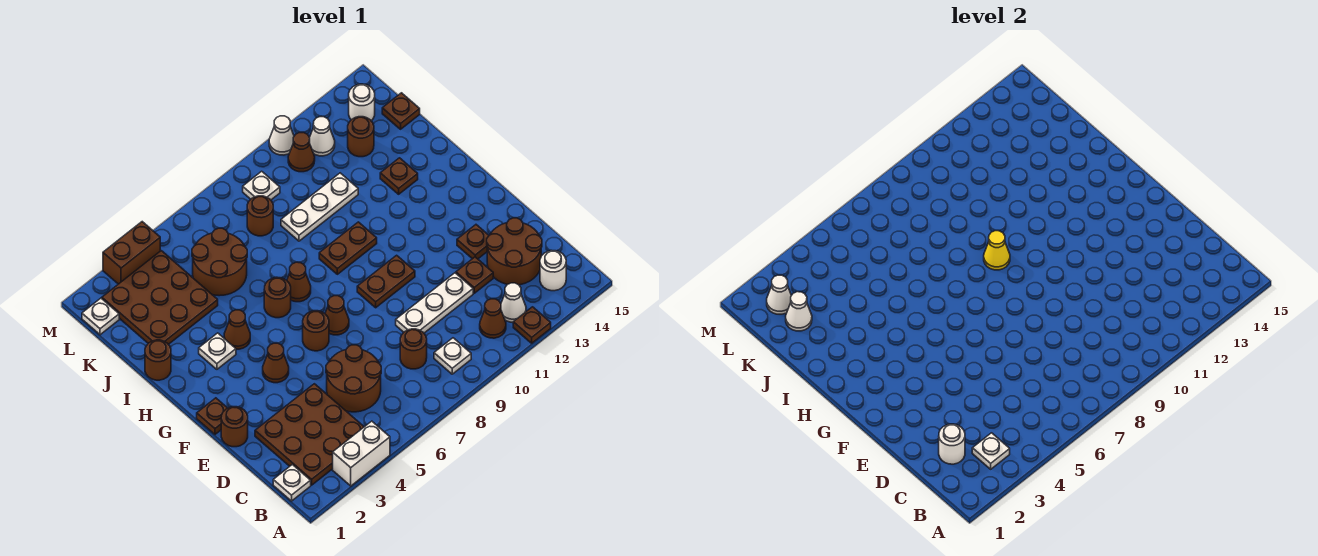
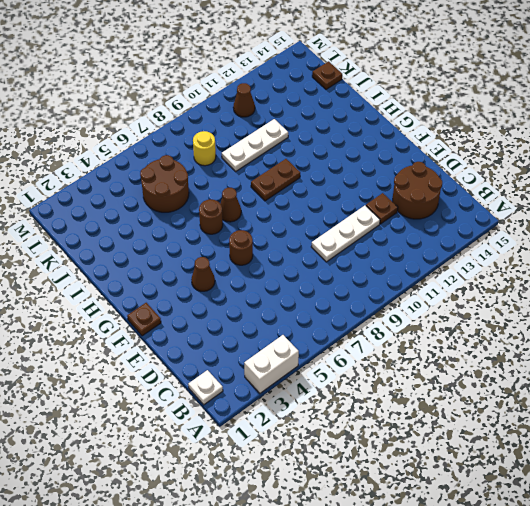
yellow round brick K8 level 1 -> brown round brick K8 level 1
none -> brown plate A12 level 1
none -> brown plate B2:D4 level 1
none -> white plate B9 level 1
none -> brown cone B11 level 1

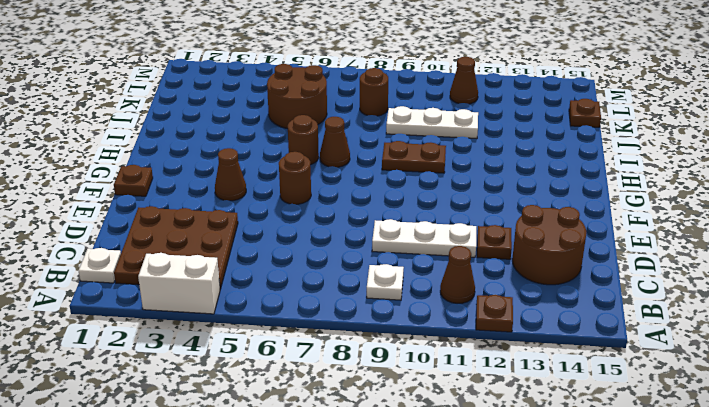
none -> white cone B12 level 1
none -> white round brick B14 level 1
none -> brown round brick C5:D6 level 1
none -> brown round brick C8 level 1

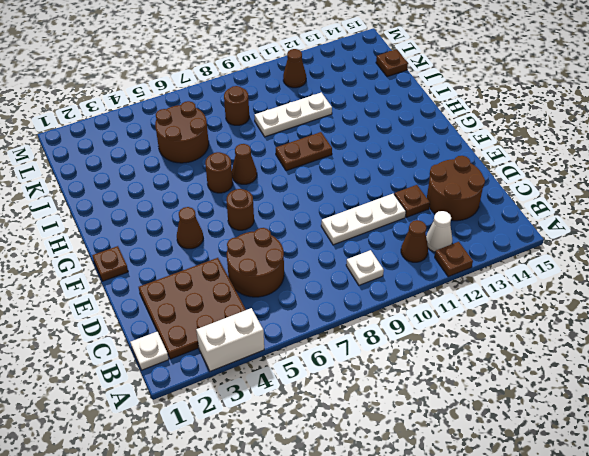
none -> white round brick B14 level 1
none -> brown round brick C8 level 1
none -> brown round brick E1 level 1
none -> brown plate E13 level 1

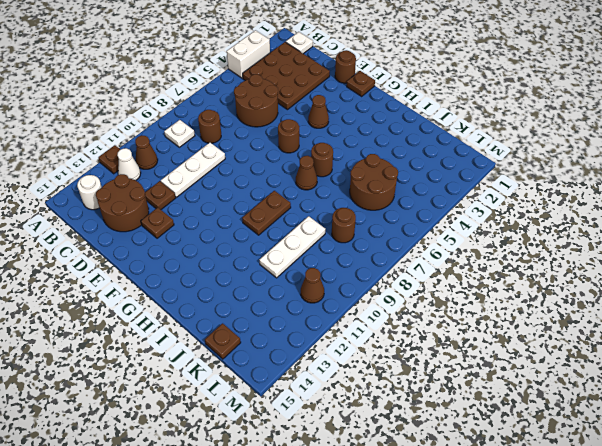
none -> brown cone F7 level 1
none -> brown plate F9:F10 level 1
none -> white plate H3 level 1
none -> brown cone H4 level 1

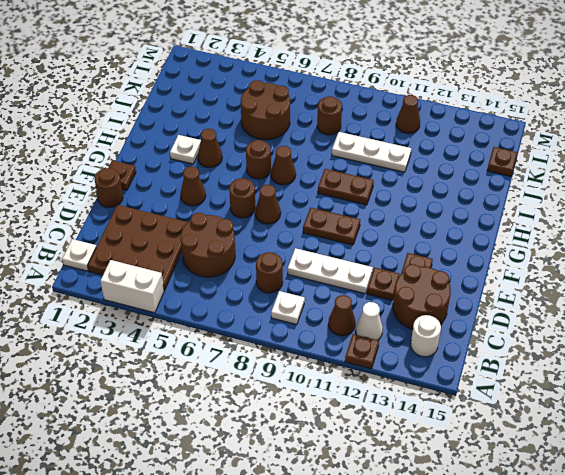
none -> brown round brick I1 level 1
none -> brown plate I13 level 1
none -> brown plate J2:L4 level 1
none -> brown round brick K13 level 1

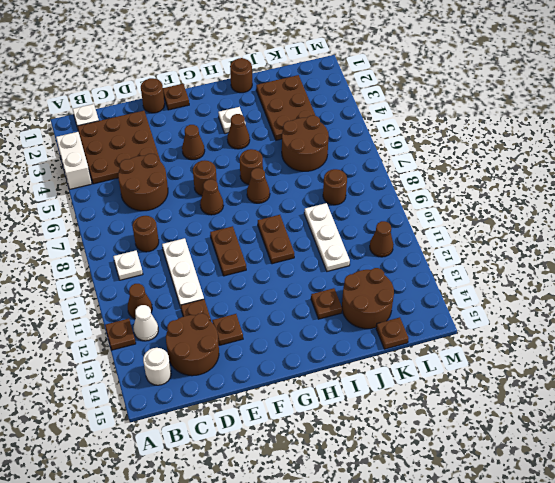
brown plate J2:K4 level 1 -> brown plate J2:L4 level 1
brown round brick J13:K14 level 1 -> brown round brick K13 level 1
none -> white plate L1 level 1
none -> white plate L9 level 1
none -> white cone L12 level 1
none -> white round brick L14 level 1

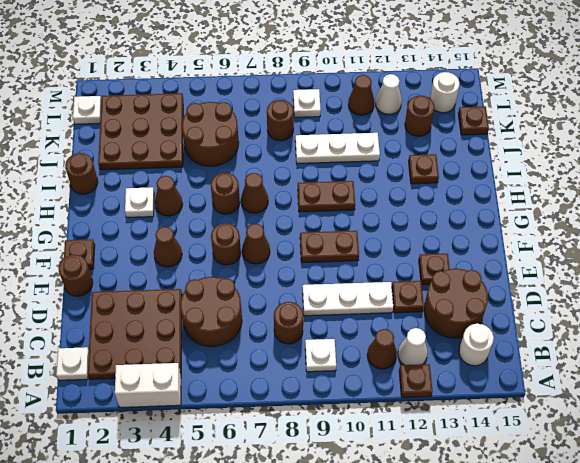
none -> brown brick M3:M4 level 1
none -> white cone M11 level 1
none -> white plate B3 level 2
none -> white round brick C2 level 2

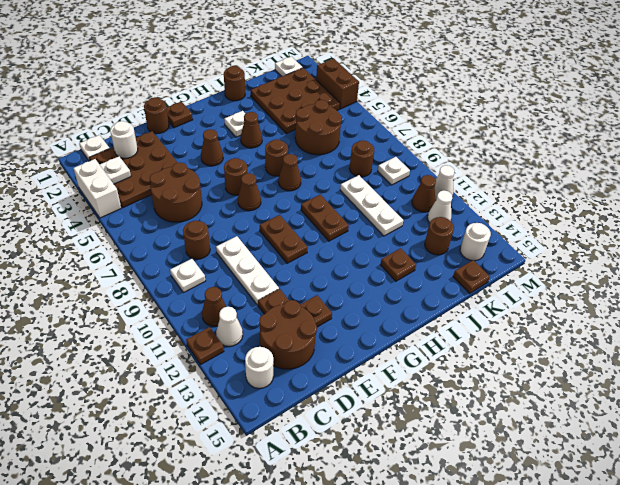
none -> yellow cone H9 level 2
none -> white cone K2 level 2
none -> white cone L2 level 2

